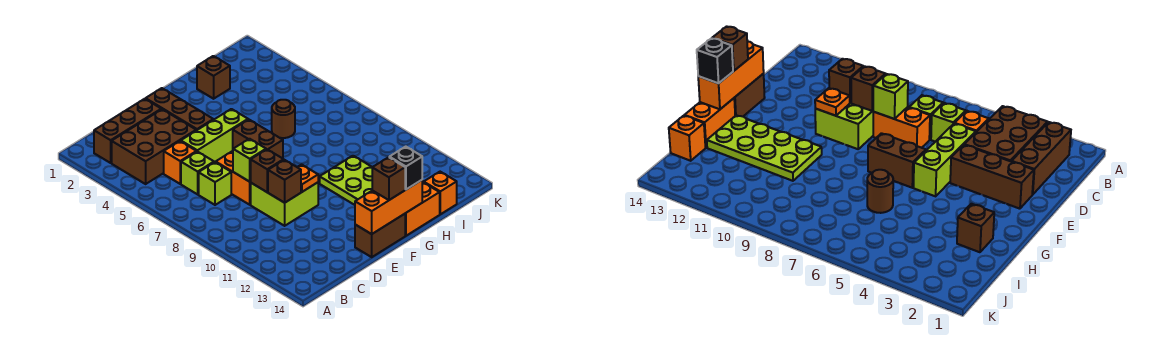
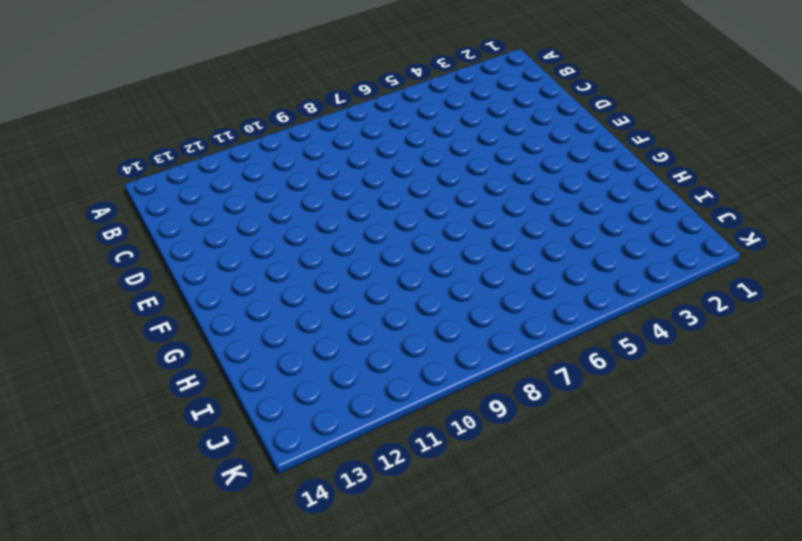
none -> brown brick B2:D2 level 1
none -> brown brick B3:D4 level 1
none -> orange brick C5 level 1

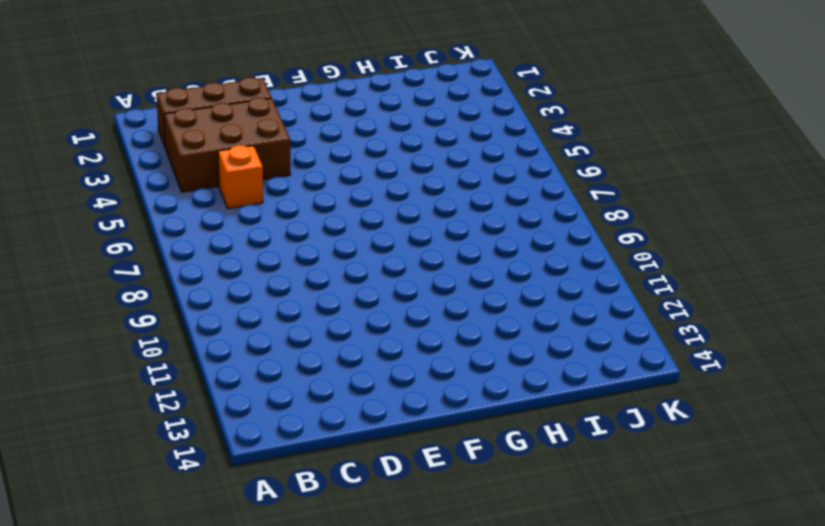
none -> lime brick C6 level 1
none -> lime brick C7 level 1
none -> lime brick D5:F5 level 1

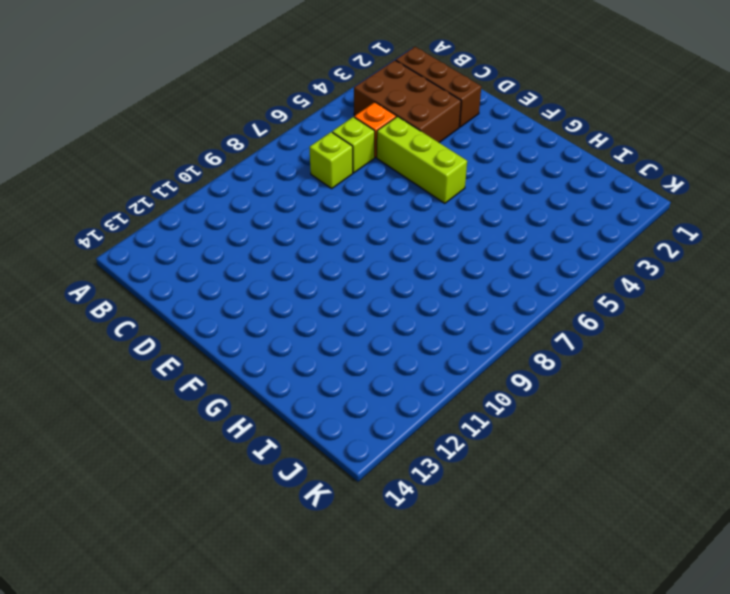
none -> orange brick D7:D8 level 1
none -> lime brick D9:E10 level 1
none -> brown brick E2:E4 level 1

